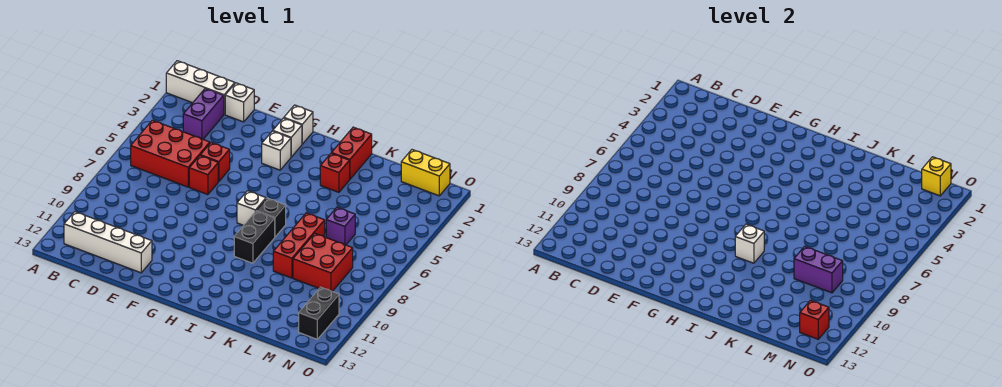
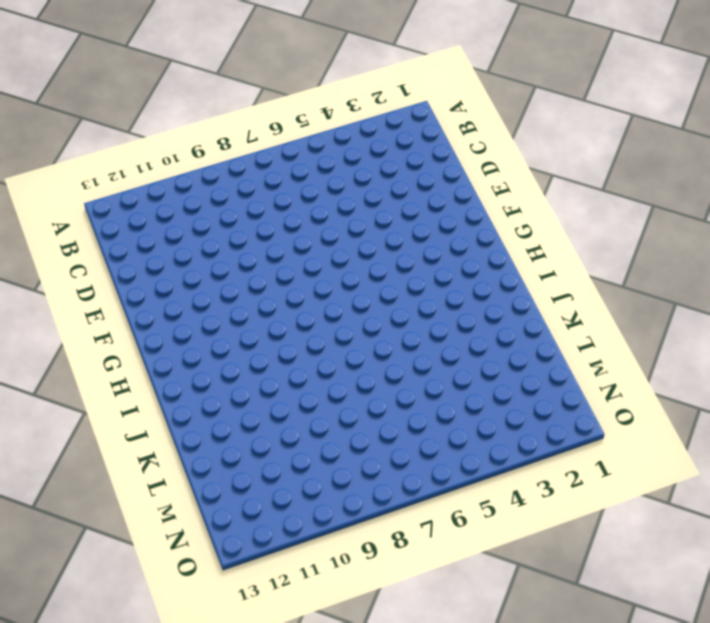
none -> white brick A1:C1 level 1
none -> red brick B5:D6 level 1
none -> white brick B12:E12 level 1

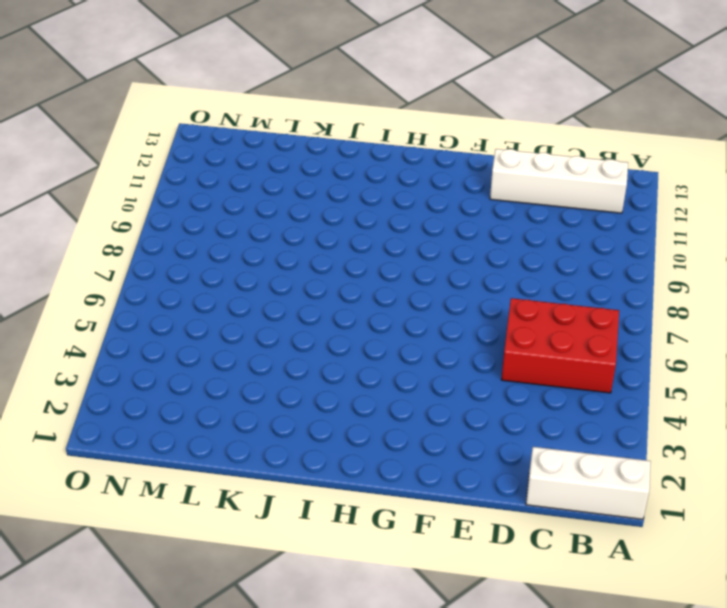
none -> purple brick C2:C3 level 1
none -> white brick D1 level 1
none -> red brick E5 level 1

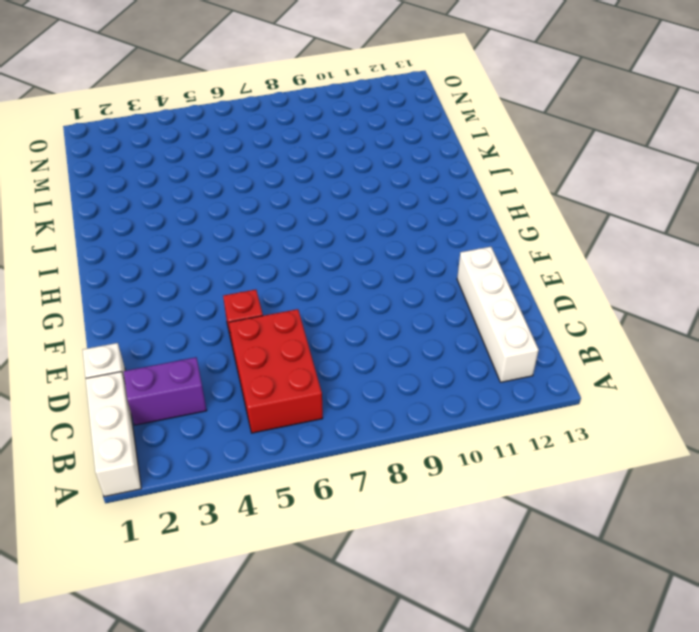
none -> red brick E6 level 1
none -> white brick G1 level 1
none -> white brick G2 level 1

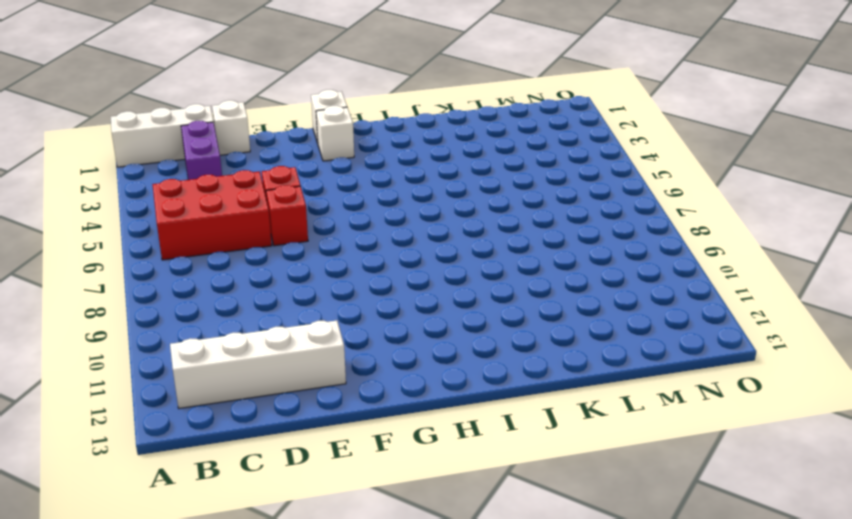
none -> white brick G3 level 1
none -> white brick H7 level 1
none -> black brick I7 level 1

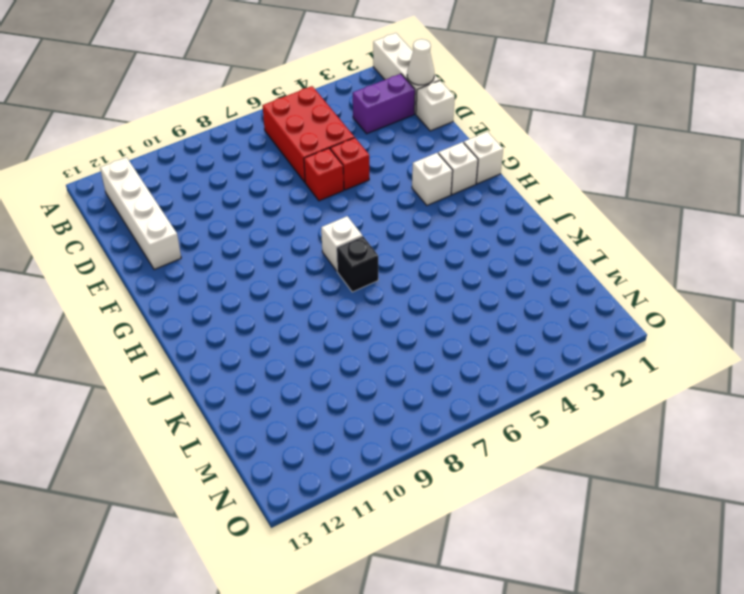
white cone C1 level 2 -> none
none -> black brick I8:I9 level 1
none -> red brick J1:J2 level 1
none -> red brick J3 level 1

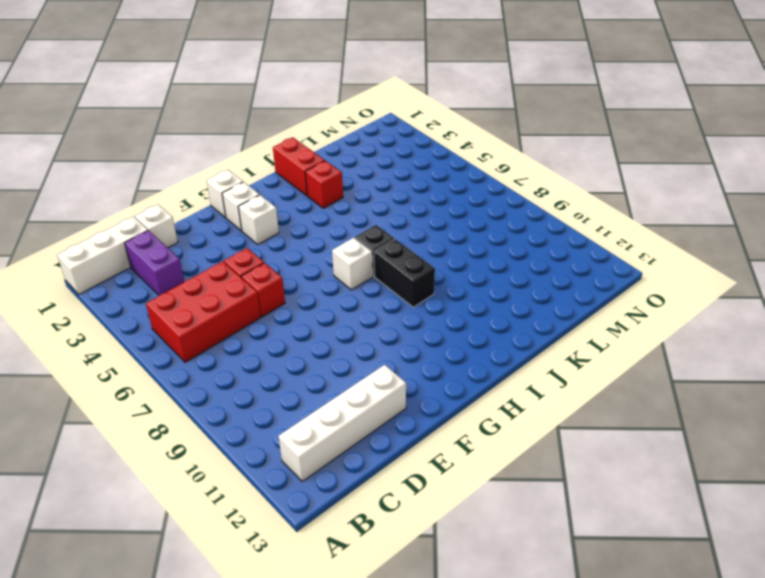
none -> red brick K7:K9 level 1
none -> purple brick L6 level 1
none -> red brick L8:M9 level 1

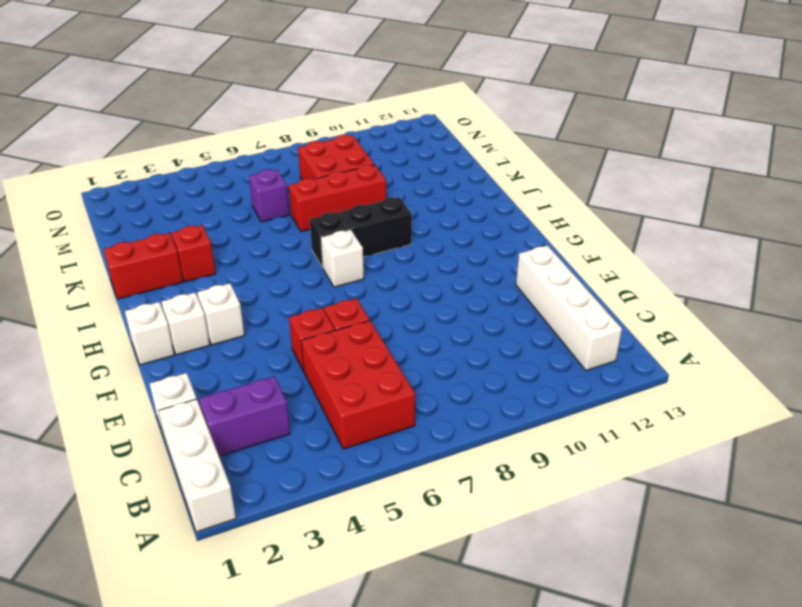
none -> yellow brick M1:N1 level 1
none -> black brick N11:N12 level 1
none -> white brick I9 level 2

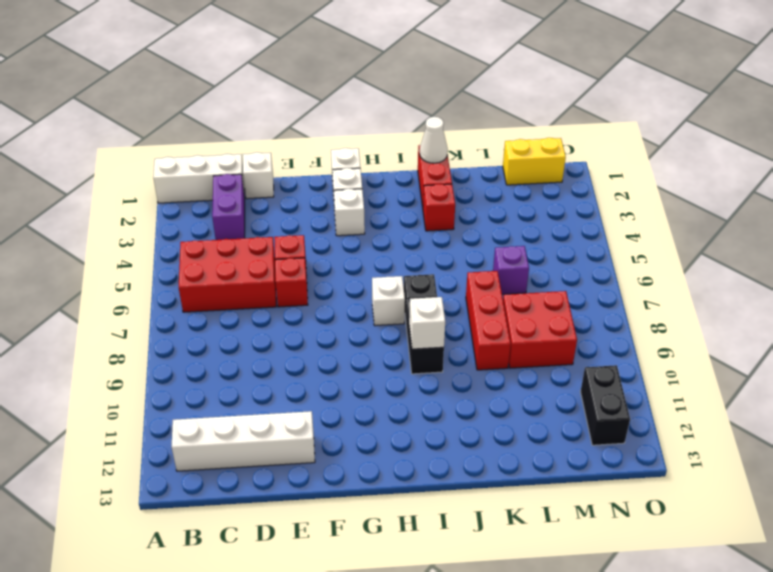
white cone J1 level 2 -> none
none -> purple brick L9:M9 level 2
none -> yellow brick N1 level 2
none -> red brick N12 level 2

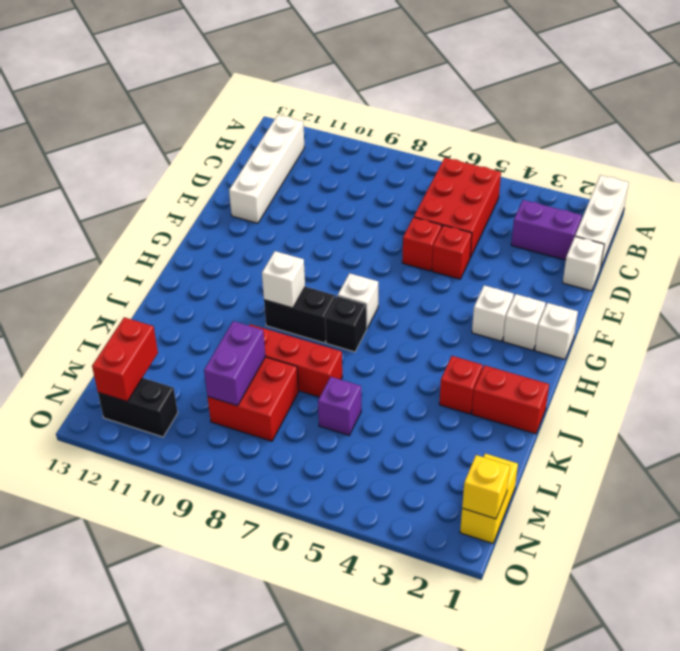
red brick M12:N12 level 2 -> red brick N12 level 2

